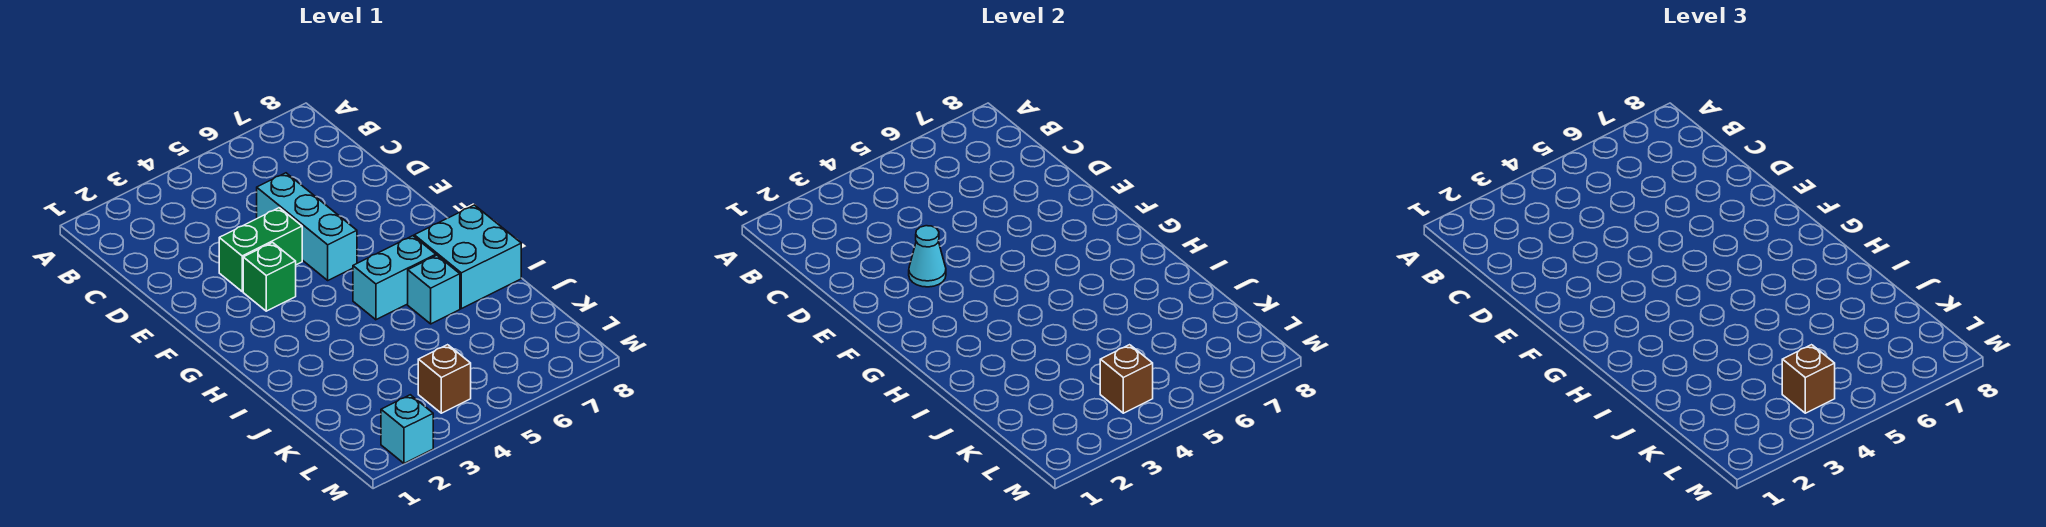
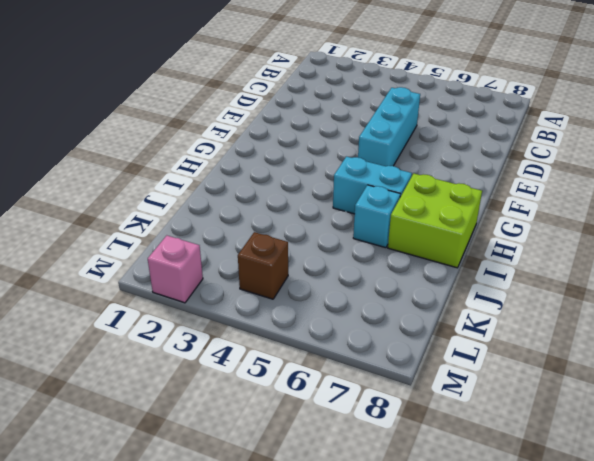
lime brick H7:I8 level 1 -> cyan brick H7:I8 level 1
pink brick M2 level 1 -> cyan brick M2 level 1
none -> green brick E3:E4 level 1
none -> green brick F3 level 1

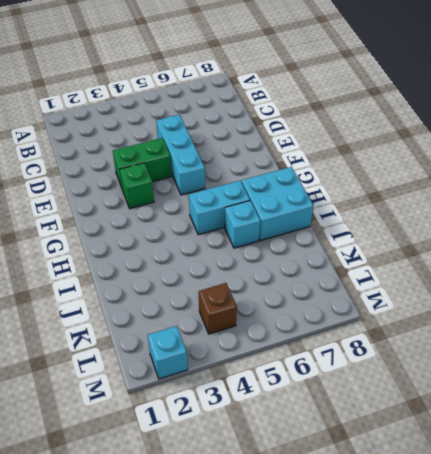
none -> cyan cone E3 level 2
none -> brown brick L4 level 2

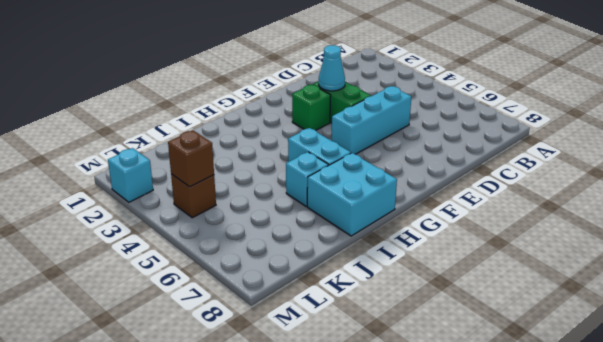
none -> brown brick L4 level 3

